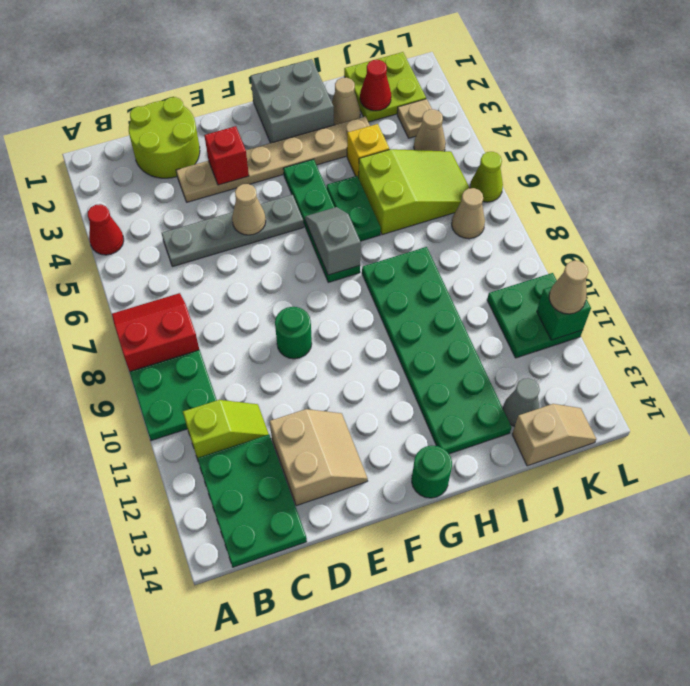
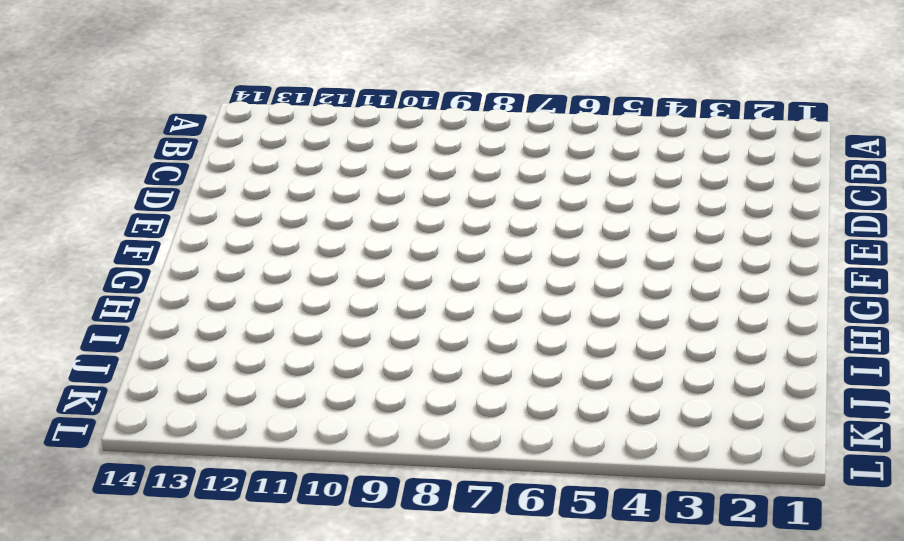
none -> red cone A4 level 1
none -> red slope A7:B8 level 1 top 8
none -> green plate A9:B10 level 1
none -> lime slope B11:C11 level 1 top B

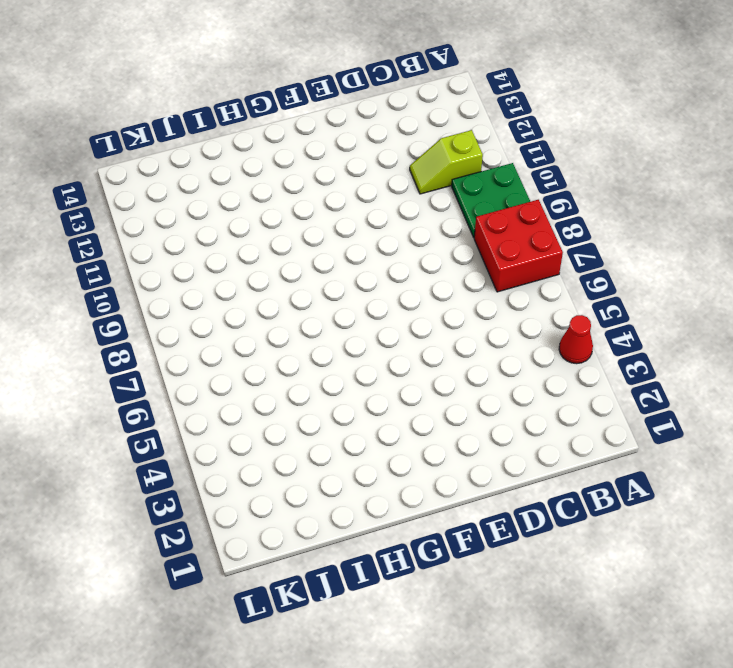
red brick A7:B8 level 1 -> red slope A7:B8 level 1 top 8
none -> green plate B12:C14 level 1
none -> lime round brick C1:D2 level 1
none -> grey plate C5:F5 level 1
none -> tan plate D3:I3 level 1

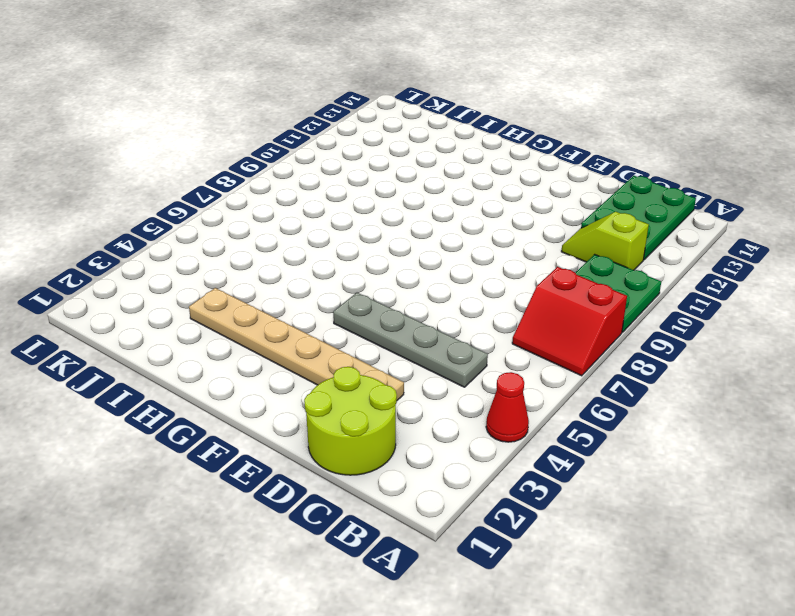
none -> tan slope D12:E13 level 1 top D
none -> green round brick E9 level 1
none -> grey brick G1:H2 level 1
none -> green plate G4:G7 level 1

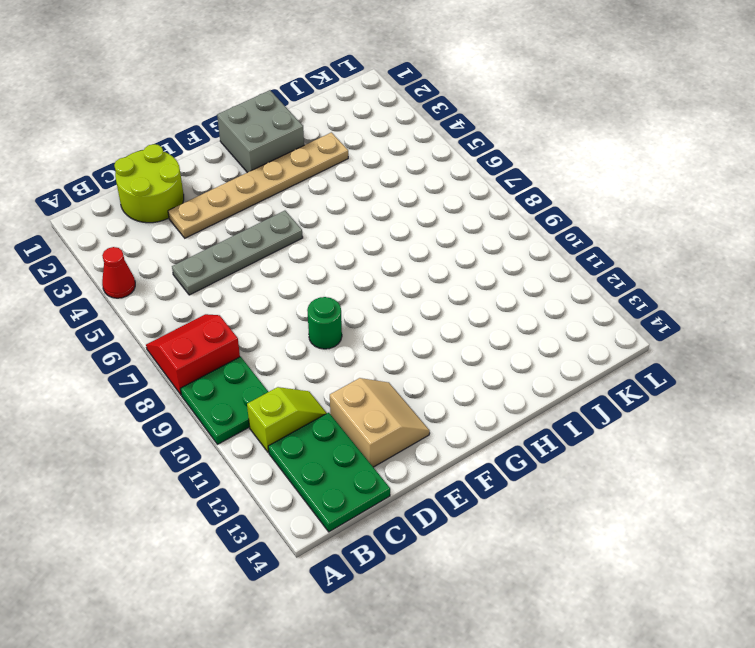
none -> green plate G4:G7 level 1
none -> green round brick G14 level 1
none -> green plate H5:H6 level 1
none -> green plate H8:I13 level 1

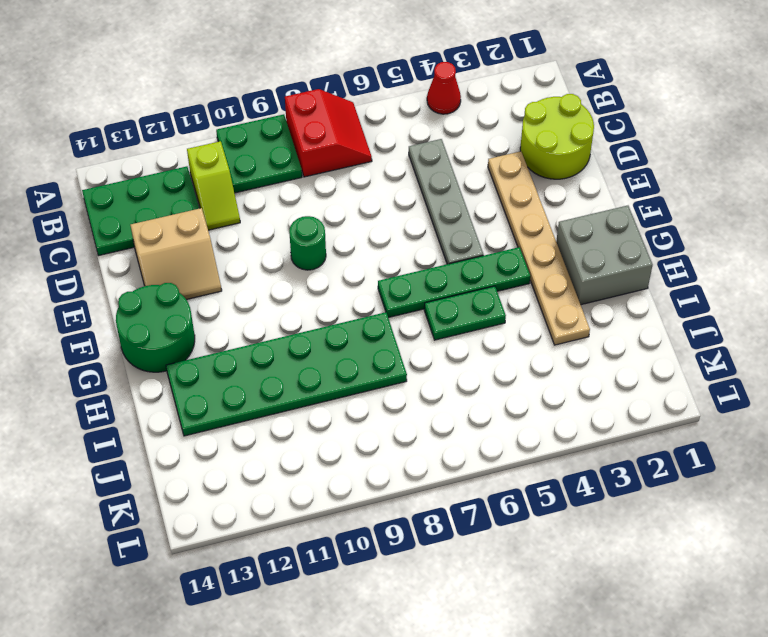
green round brick F13:G14 level 1 -> green round brick G14 level 1
none -> tan cone I2 level 1
none -> yellow brick I4 level 1
none -> lime slope I5:K6 level 1 top I
none -> lime plate J1:K2 level 1

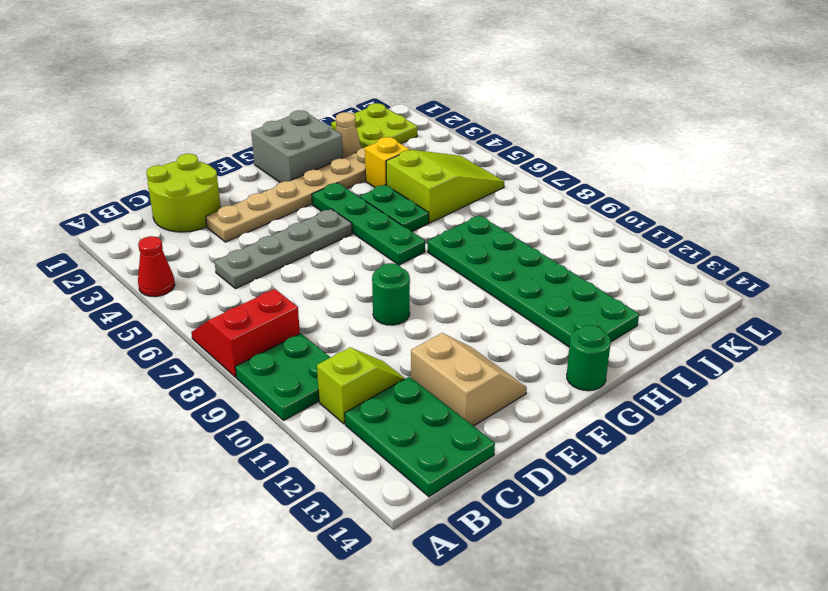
none -> grey cone J13 level 1
none -> tan slope J14:K14 level 1 top J
none -> tan plate K3 level 1
none -> tan cone K4 level 1

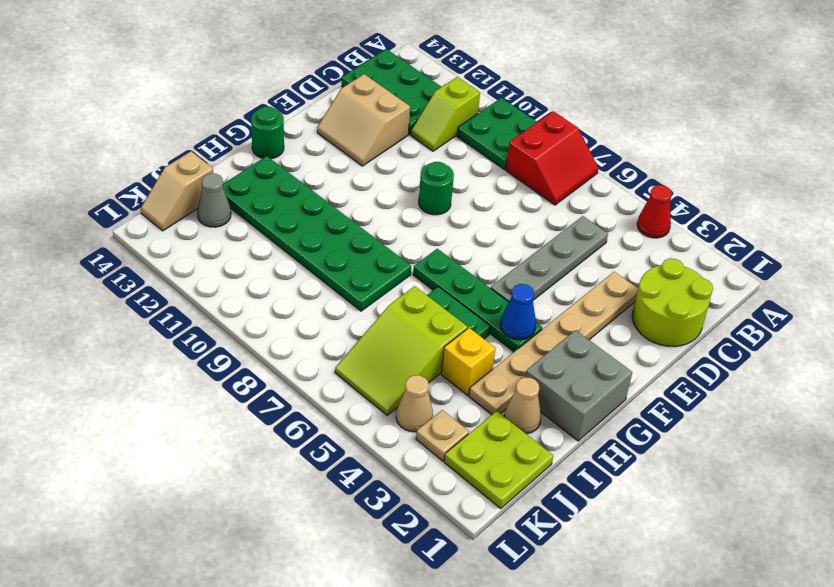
blue cone G4 level 2 -> none
none -> tan cone K7 level 1
none -> green plate K10:L11 level 1
none -> lime cone L6 level 1
none -> red brick E3 level 2

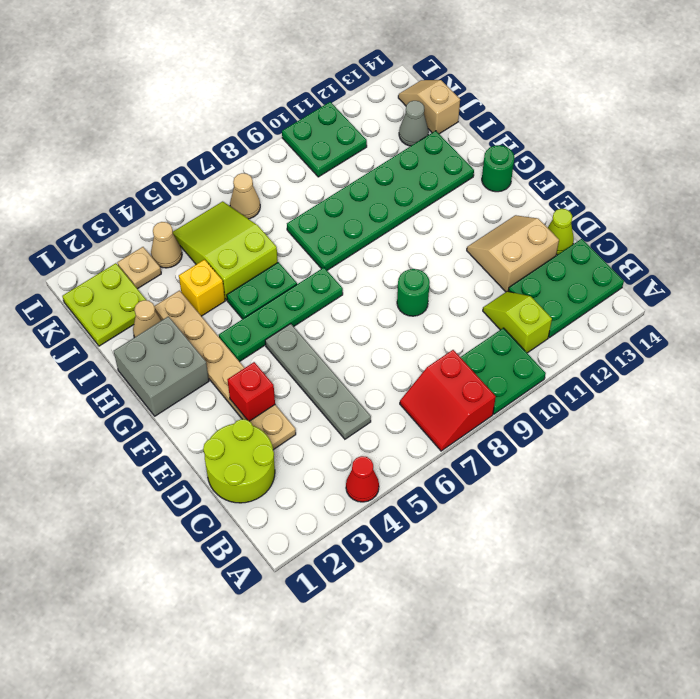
lime cone D14 level 1 -> lime cone L6 level 1
none -> tan cone E5 level 2
none -> grey slope G6:G7 level 2 top 7
none -> red cone J2 level 2
none -> green brick L11 level 2

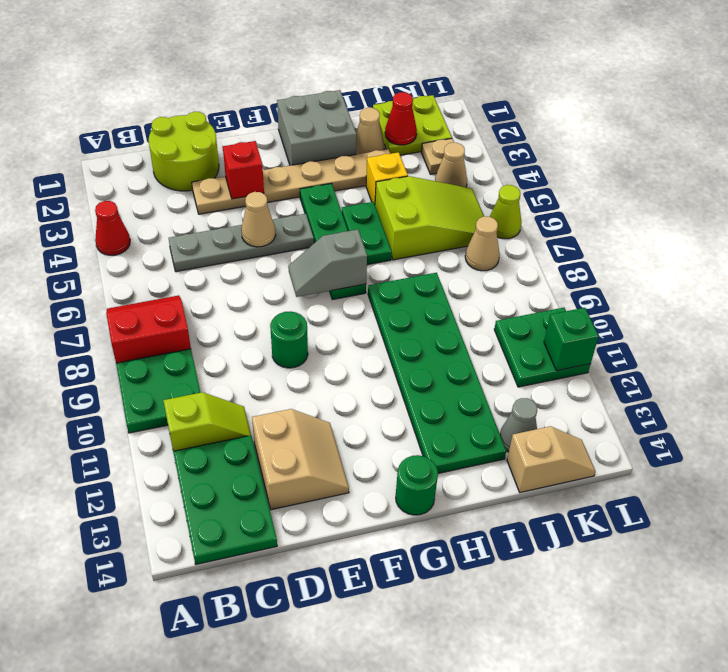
grey slope F7:G7 level 2 top G -> grey slope G6:G7 level 2 top 7
none -> tan cone L11 level 3

